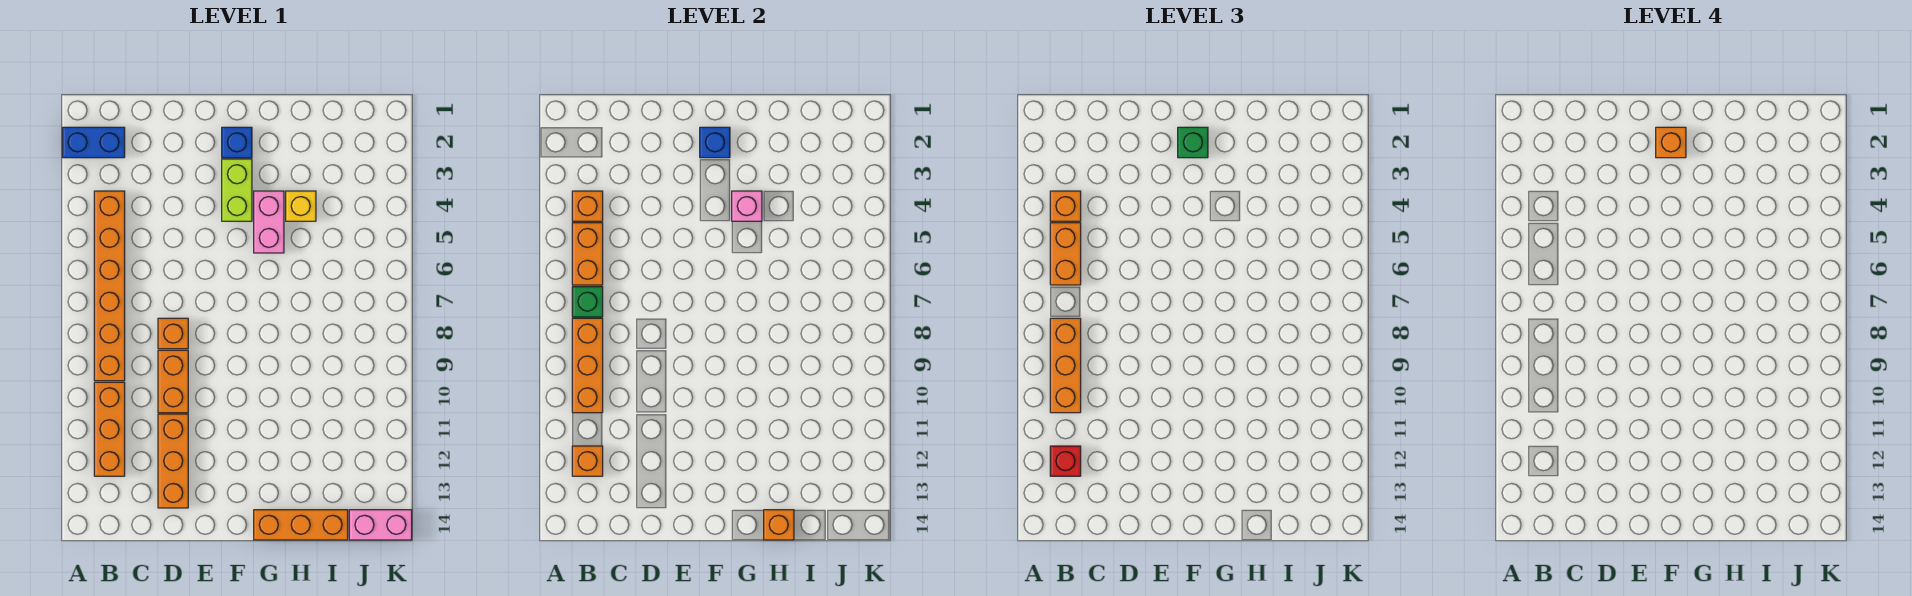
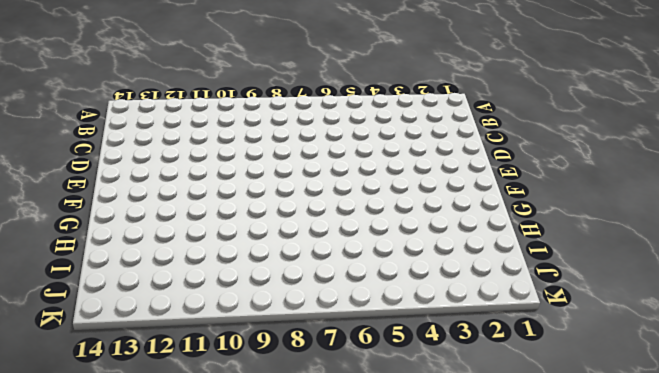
none -> blue brick A2:B2 level 1
none -> orange brick B4:B9 level 1
none -> orange brick B10:B12 level 1

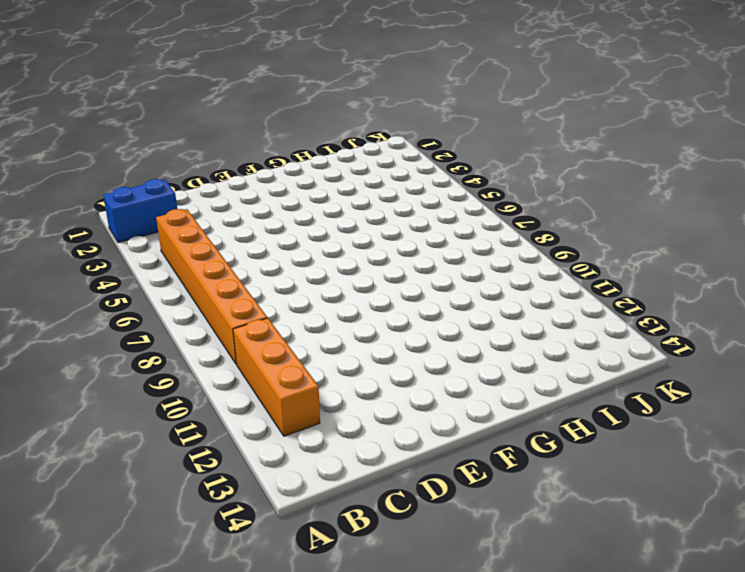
none -> orange brick D8 level 1
none -> orange brick D9:D10 level 1
none -> orange brick D11:D13 level 1

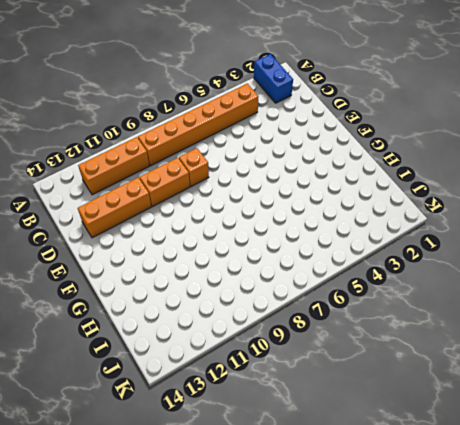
none -> blue brick F2 level 1
none -> lime brick F3:F4 level 1
none -> pink brick G4:G5 level 1

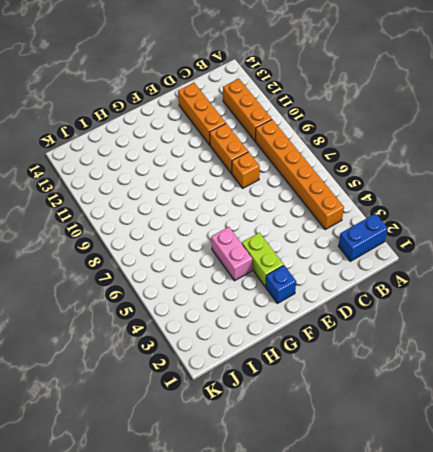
none -> orange brick G14:I14 level 1
none -> yellow brick H4 level 1
none -> pink brick J14:K14 level 1

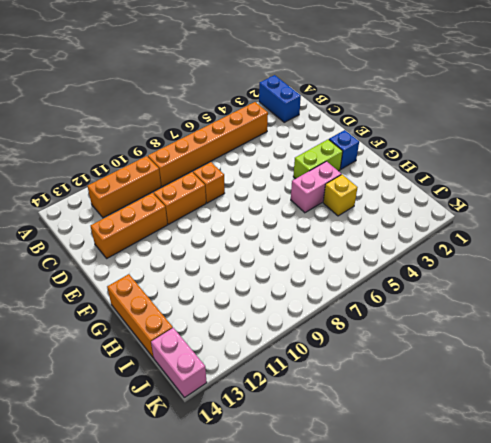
none -> orange brick B4 level 2
none -> orange brick B5:B6 level 2
none -> green brick B7 level 2

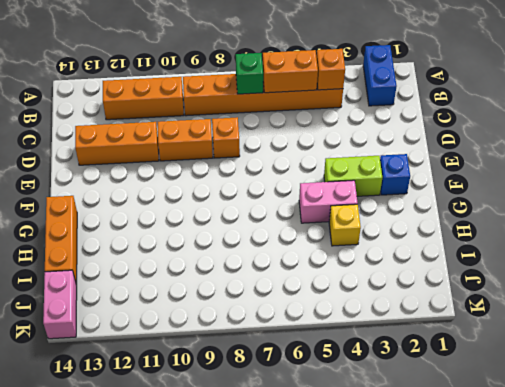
none -> orange brick B8:B10 level 2
none -> orange brick B12 level 2
none -> blue brick F2 level 2

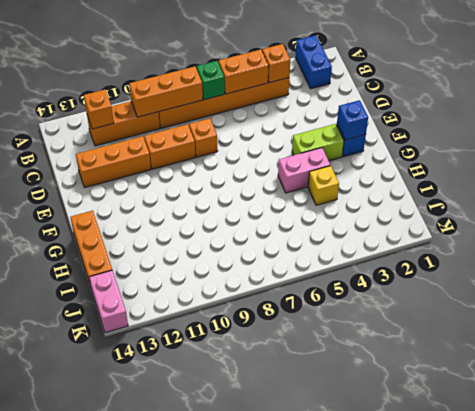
none -> pink brick G4 level 2
none -> orange brick H14 level 2
none -> orange brick B4 level 3

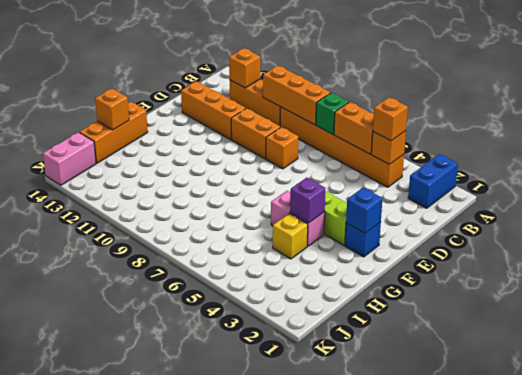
purple brick G4 level 2 -> pink brick G4 level 2
none -> orange brick B5:B6 level 3
none -> orange brick B8:B10 level 3
none -> red brick B12 level 3

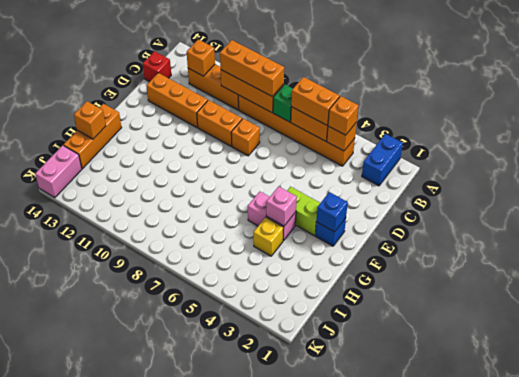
red brick C14 level 1 -> red brick B12 level 3
none -> green brick F2 level 3
none -> orange brick F2 level 4

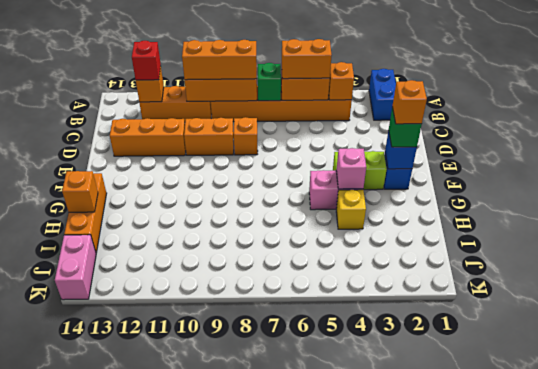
none -> orange brick B4 level 3

